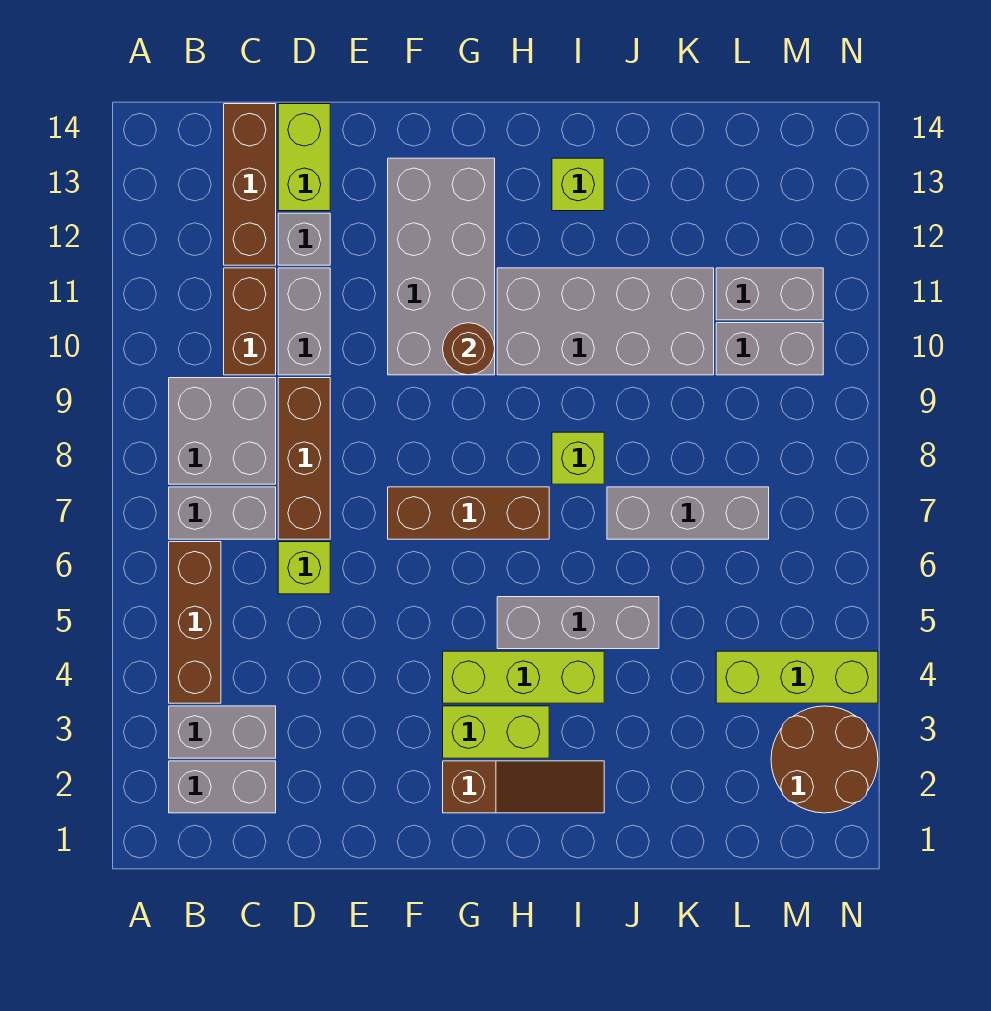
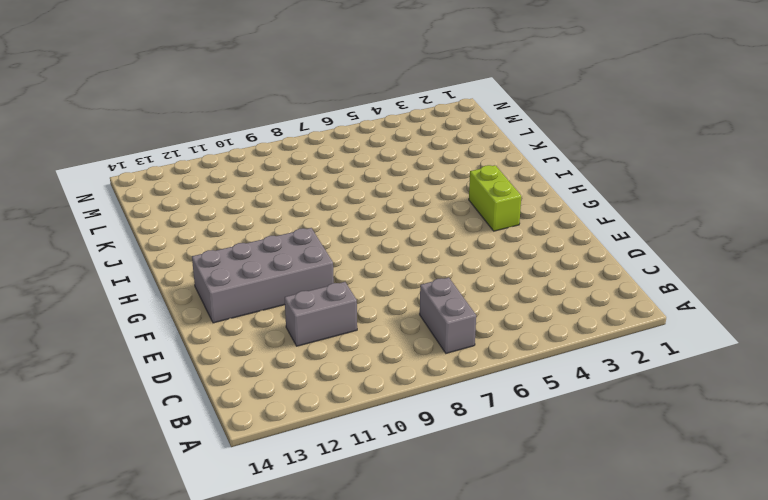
none -> grey brick B2:C2 level 1
none -> grey brick B3:C3 level 1
none -> brown brick B4:B6 level 1

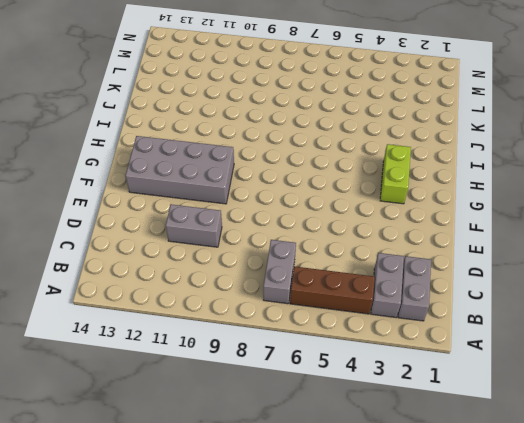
none -> grey brick B8:C9 level 1
none -> brown brick C10:C11 level 1
none -> brown brick C12:C14 level 1

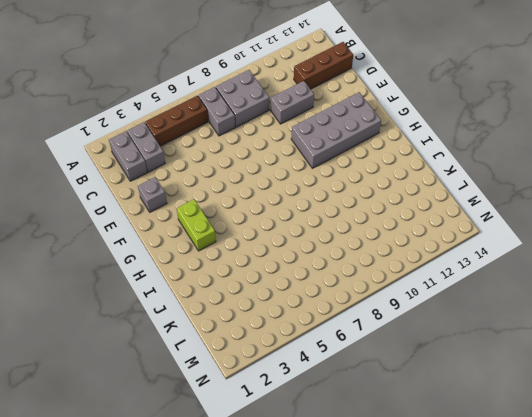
grey brick E2 level 1 -> grey brick D12 level 1
none -> brown brick C10:C11 level 1
none -> lime brick D6 level 1
none -> brown brick D7:D9 level 1

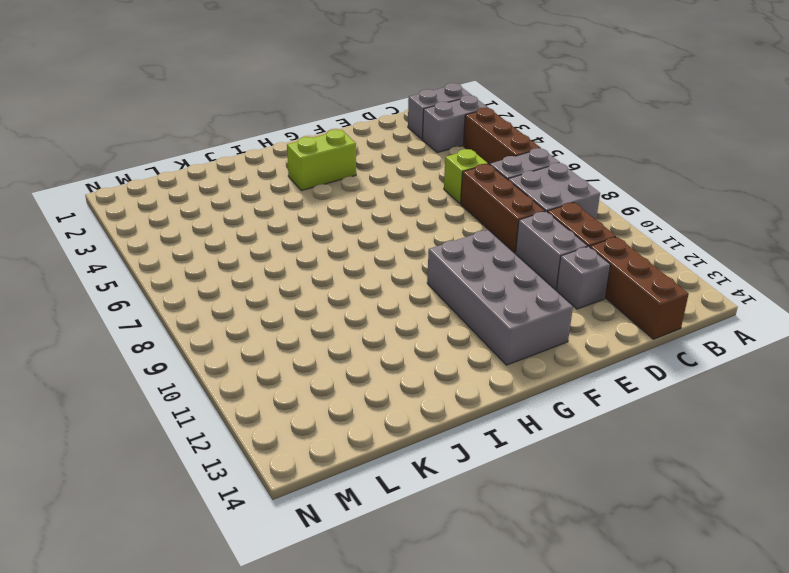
none -> lime brick D13:D14 level 1
none -> brown brick F7:H7 level 1
none -> brown slope G2:I2 level 1 top G

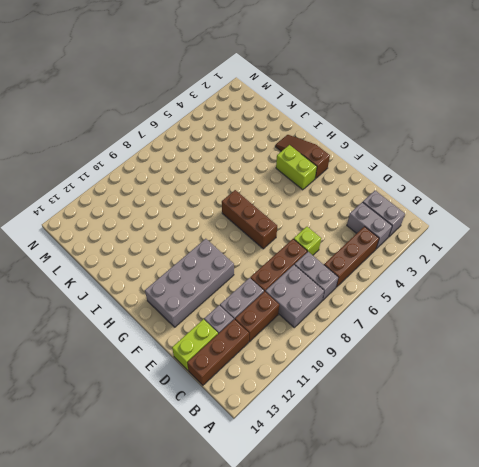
none -> lime brick G4:I4 level 1
none -> grey brick H5:J5 level 1
none -> grey brick H10:K11 level 1

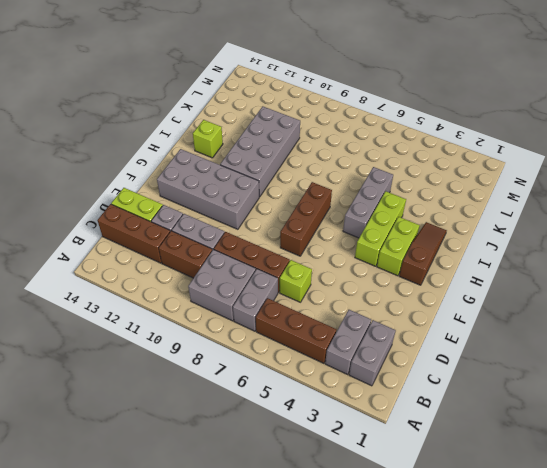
none -> lime brick I8 level 1
none -> grey brick J7:L7 level 1
none -> lime brick L4:N4 level 1

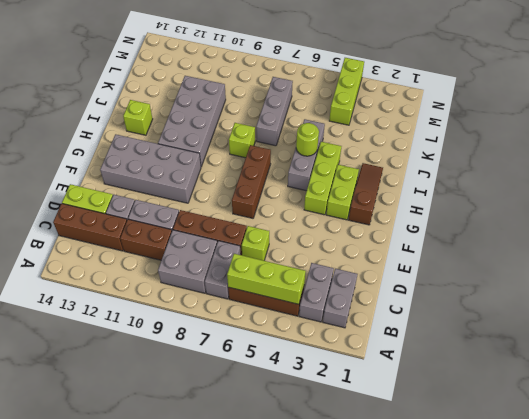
lime brick B4:B6 level 2 -> none
lime round brick I5 level 2 -> none
none -> grey brick L10:M10 level 1
none -> grey brick L11:M11 level 1
none -> brown round brick M2:N3 level 1

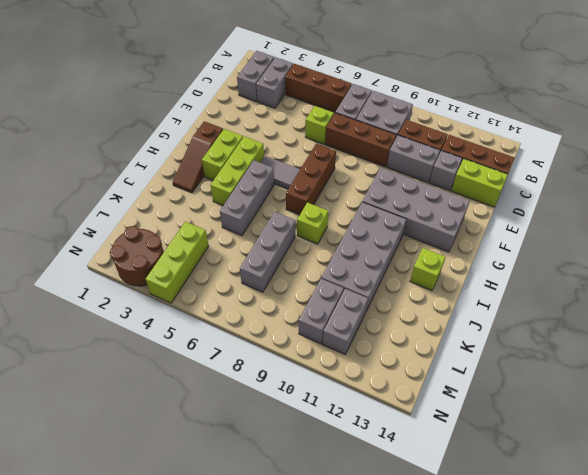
grey tile G5:G6 level 1 -> none
none -> brown round brick G10 level 2

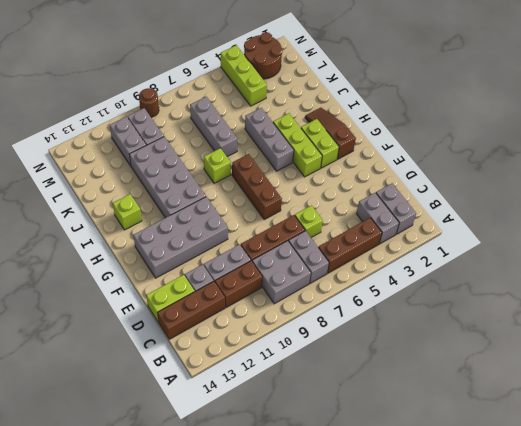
brown round brick N9 level 1 -> brown round brick G10 level 2

